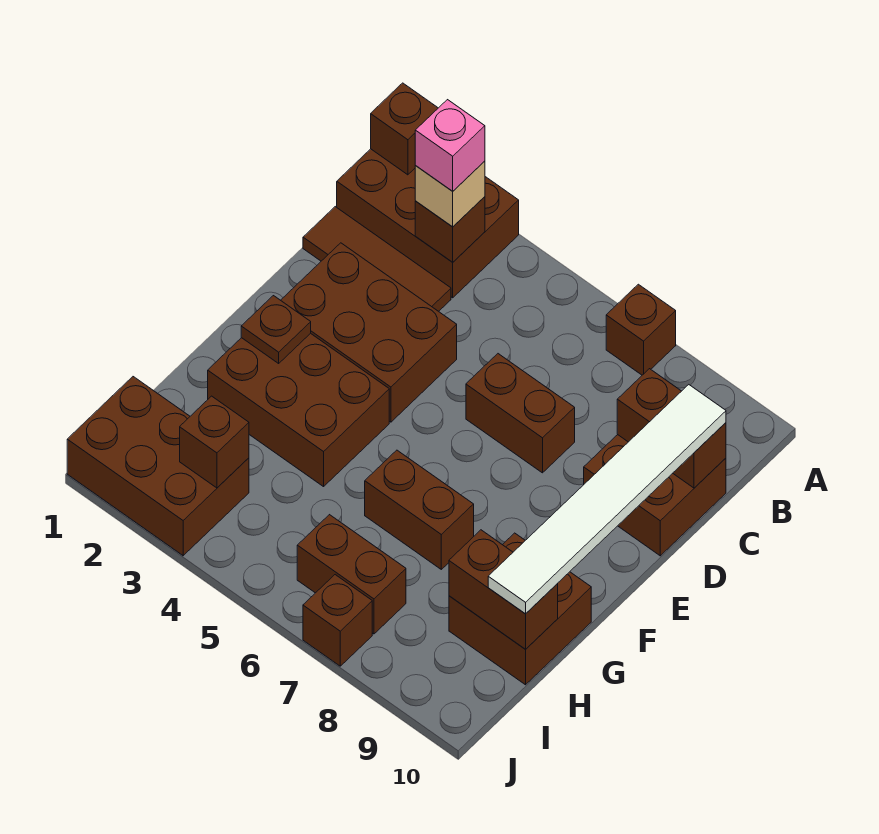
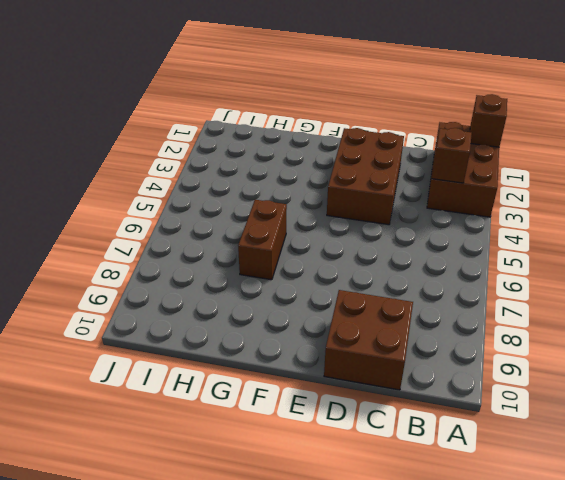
none -> brown brick A7 level 1
none -> brown tile C1:C3 level 1
none -> brown brick D6:D7 level 1

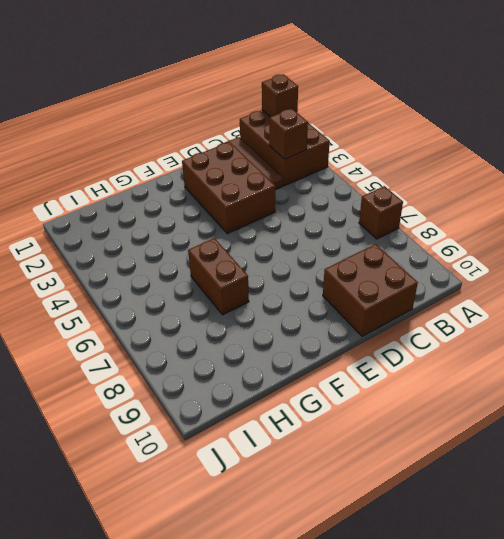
none -> brown brick D6:D7 level 1
none -> brown brick F2:G4 level 1
none -> brown brick G9:H10 level 1

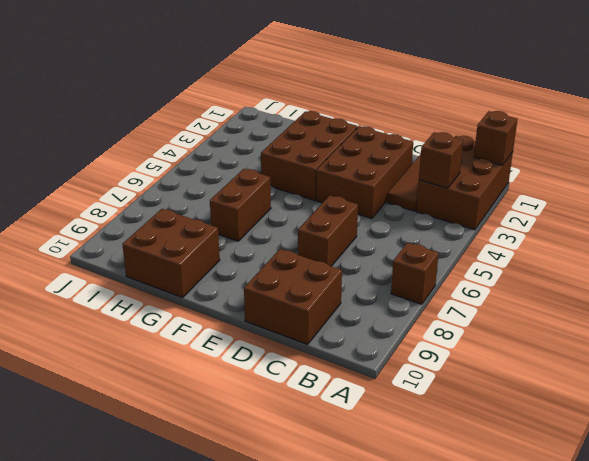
none -> brown brick I1:J3 level 1
none -> brown brick I6:I7 level 1
none -> brown brick J7 level 1

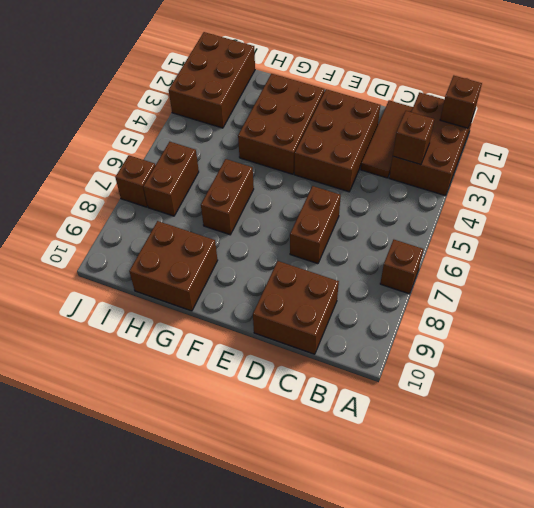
none -> brown brick C9:C10 level 2
none -> brown plate F2 level 2
none -> brown brick H9:H10 level 2

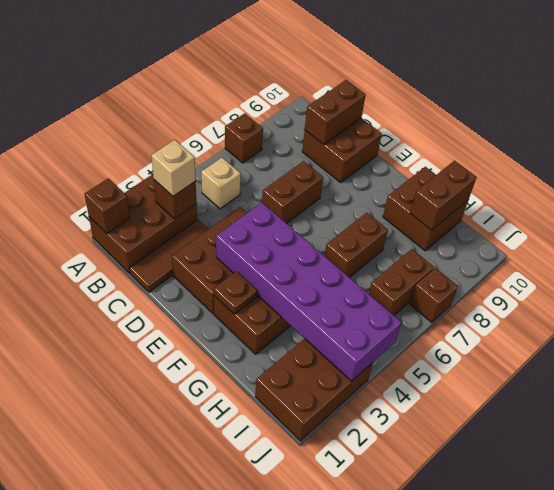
tan brick B5 level 1 -> none
purple brick E3:J4 level 2 -> brown brick I3 level 2
none -> white tile C10:H10 level 3
none -> pink brick B3 level 4

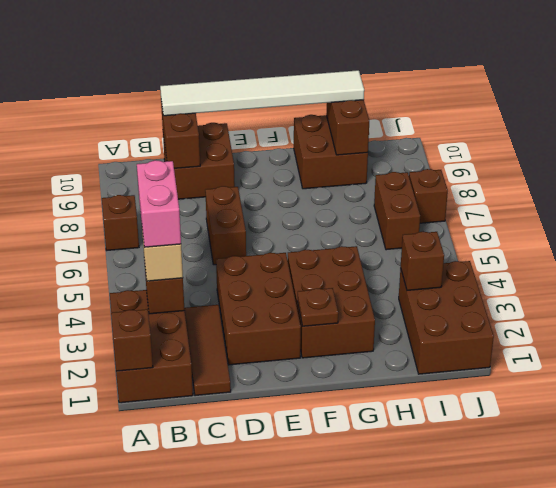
pink brick B3:B4 level 4 -> pink brick B3 level 4
none -> brown brick G6:G7 level 1

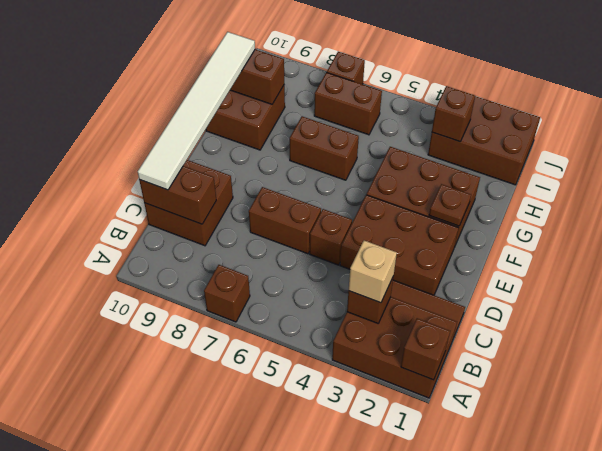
brown brick D5 level 1 -> none
none -> pink brick B3 level 4

